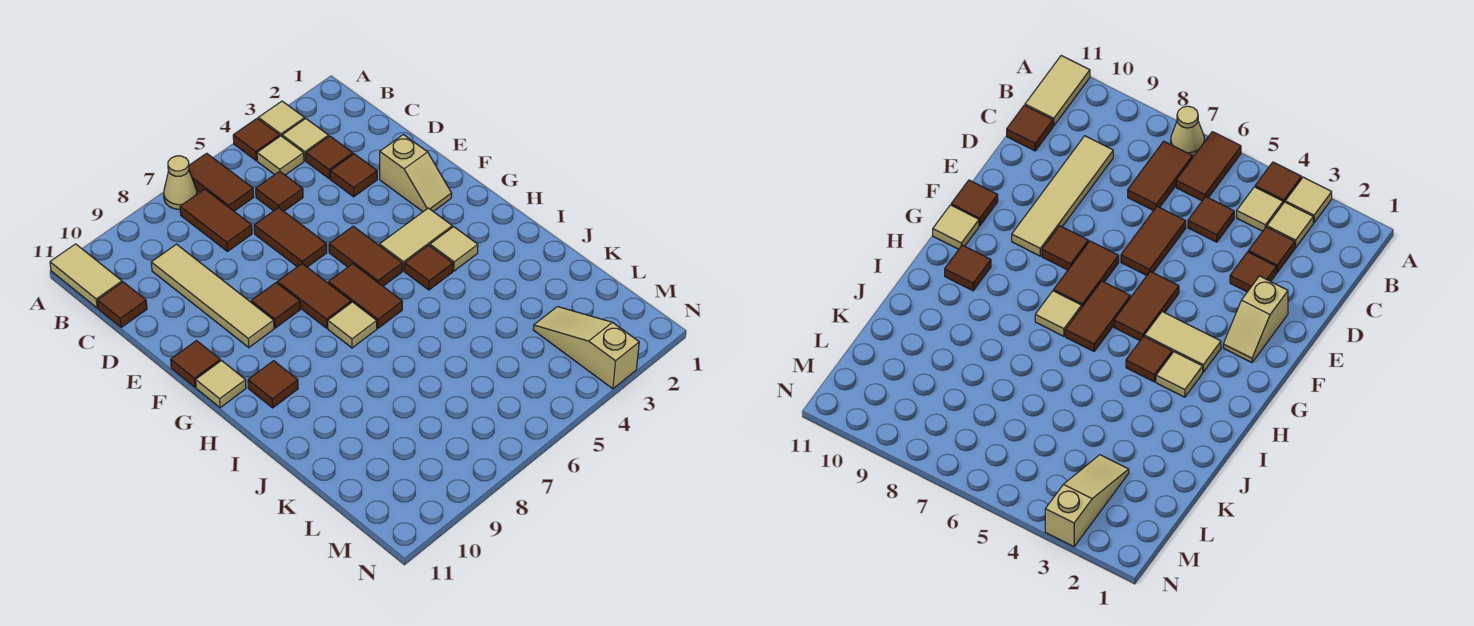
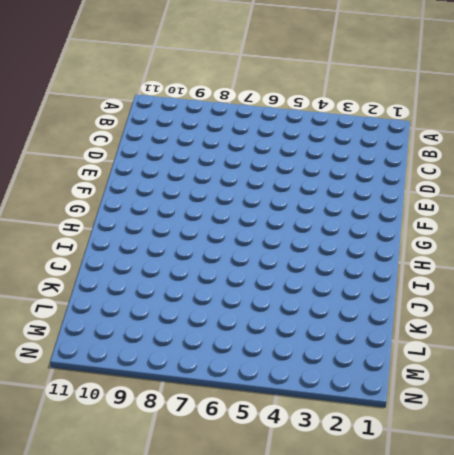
none -> tan tile A3 level 1
none -> brown tile A4 level 1
none -> brown tile A6:B6 level 1

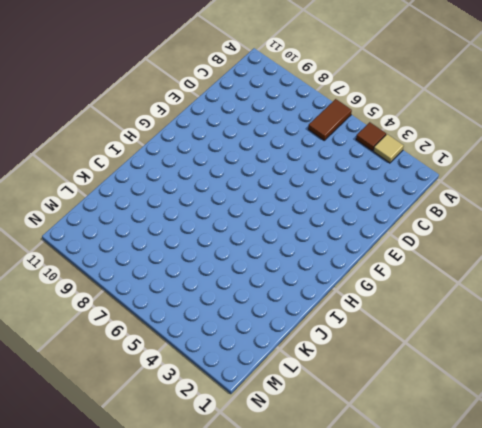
none -> tan cone A7 level 1
none -> tan tile A11:B11 level 1
none -> tan tile B3 level 1

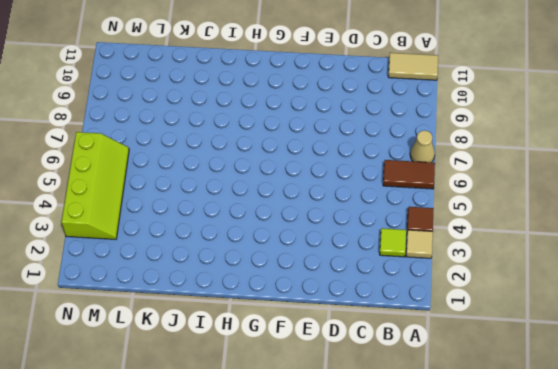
lime tile B3 level 1 -> tan tile B3 level 1
lime slope M3:N6 level 1 top N -> tan slope L3:N3 level 1 top N
none -> tan tile B4 level 1
none -> brown tile B7:C7 level 1
none -> brown tile C3 level 1

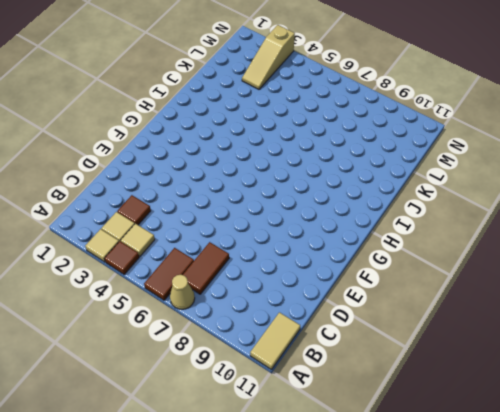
none -> brown tile C5 level 1
none -> tan tile C9:F9 level 1
none -> brown tile C11 level 1

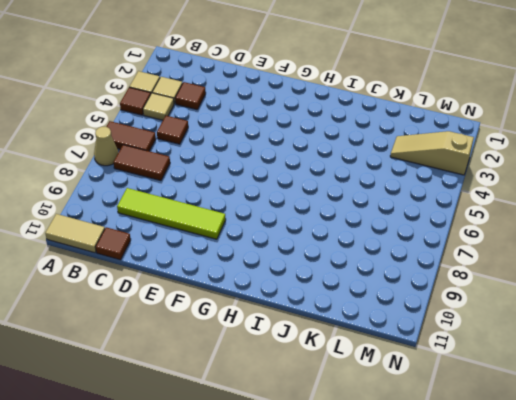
lime tile C9:F9 level 1 -> tan tile C9:F9 level 1
none -> brown tile D3 level 1
none -> brown tile D6:E6 level 1
none -> tan slope E2:F2 level 1 top E

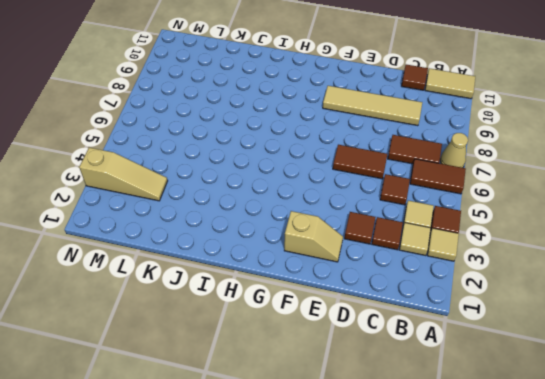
tan slope E2:F2 level 1 top F -> tan slope E2:F2 level 1 top E
none -> brown tile F5:G5 level 1
none -> brown tile F7:G7 level 1
none -> brown tile F8 level 1

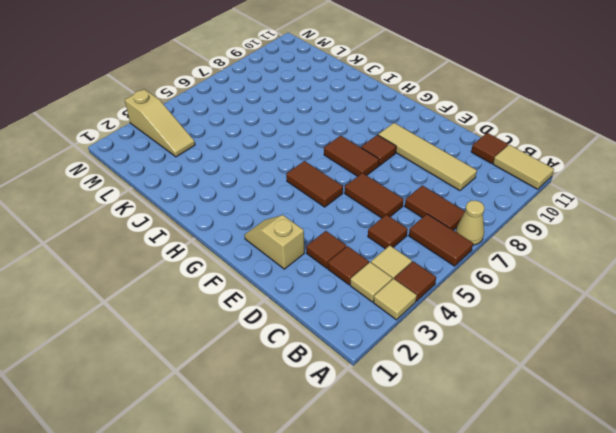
none -> brown tile F11 level 1
none -> tan tile G3:G4 level 1
none -> brown tile G6:H6 level 1

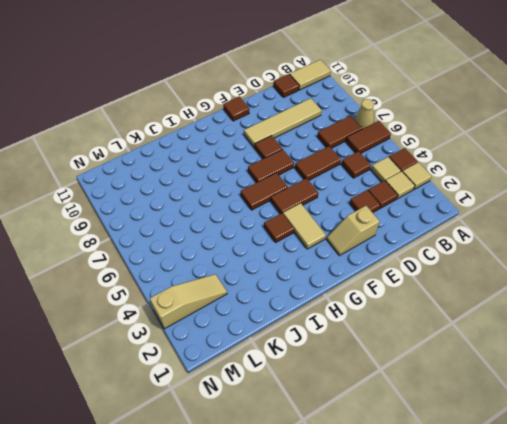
none -> tan tile G11 level 1
none -> tan tile H3 level 1
none -> tan tile H7 level 1

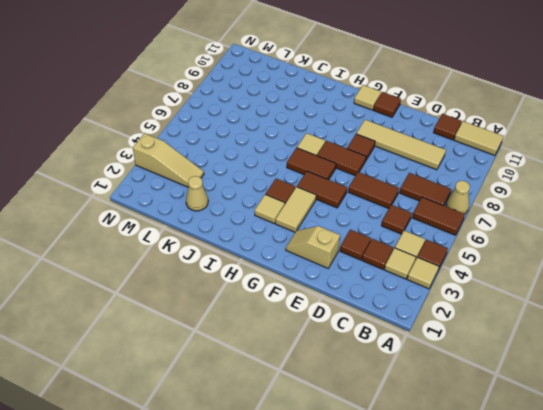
tan cone K2 level 1 -> none
none -> brown tile H10 level 1

